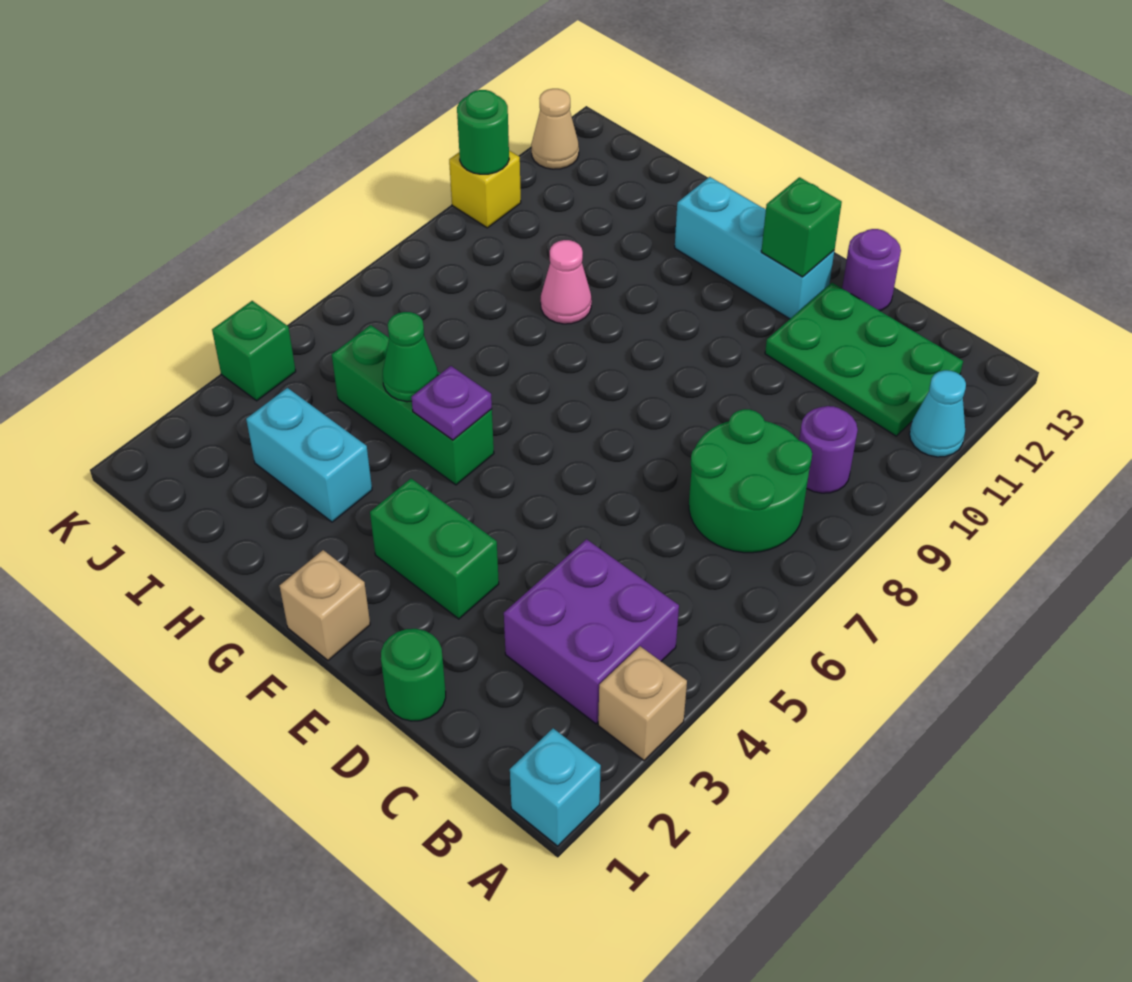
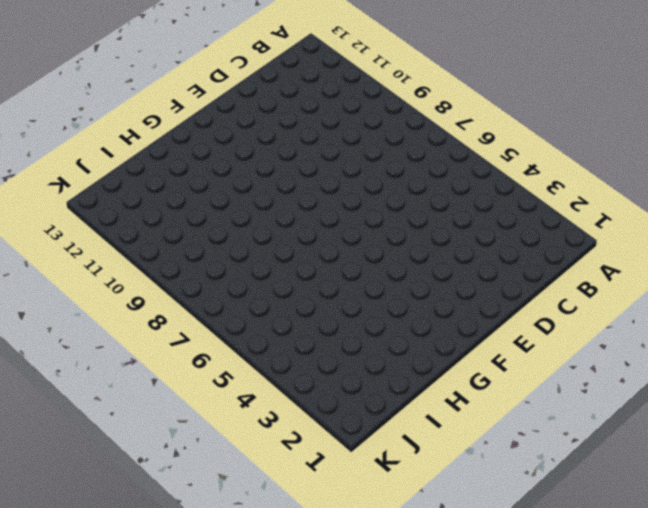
none -> cyan brick A1 level 1
none -> tan brick A3 level 1
none -> cyan cone A11 level 1

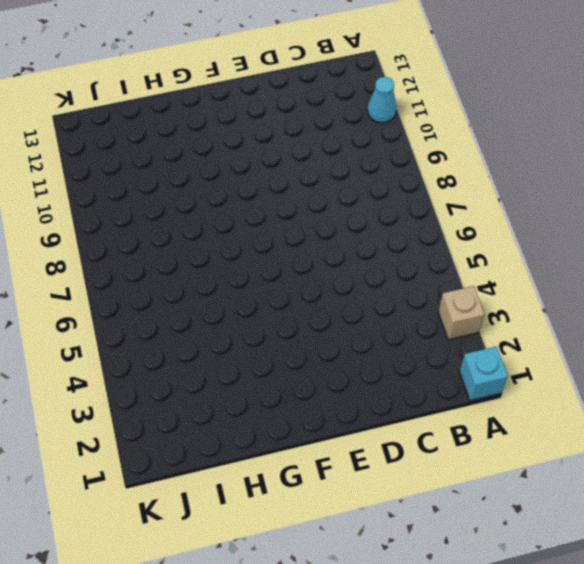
none -> purple brick B3:C4 level 1
none -> green round brick B7:C8 level 1
none -> purple round brick B9 level 1

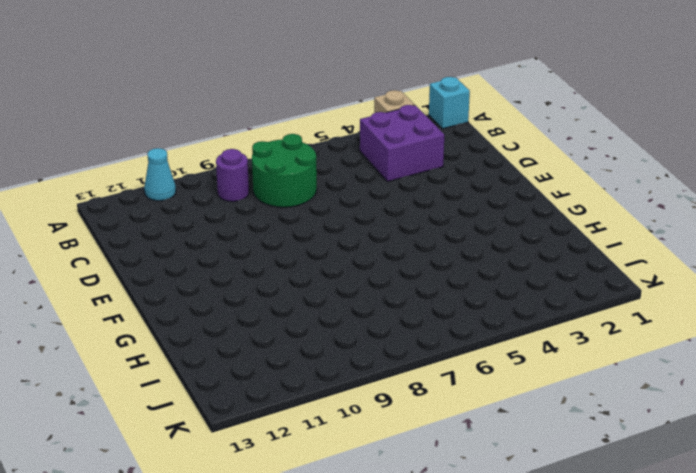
none -> green plate B11:D12 level 1
none -> green round brick D1 level 1
none -> purple round brick D13 level 1

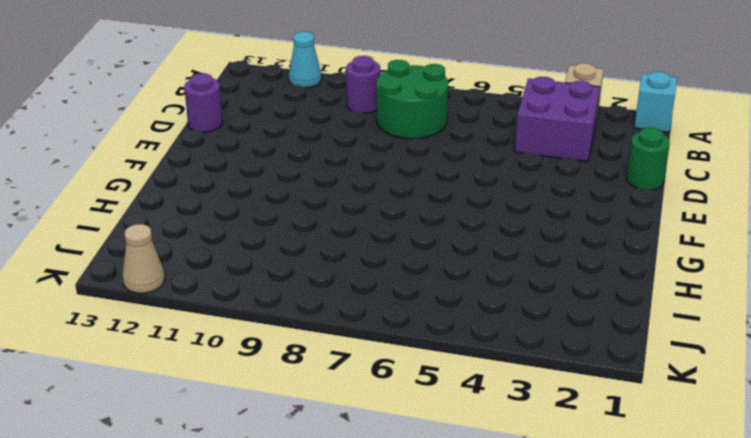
none -> green plate B11:D12 level 1
none -> green brick E3:F3 level 1
none -> cyan brick E12:G12 level 1

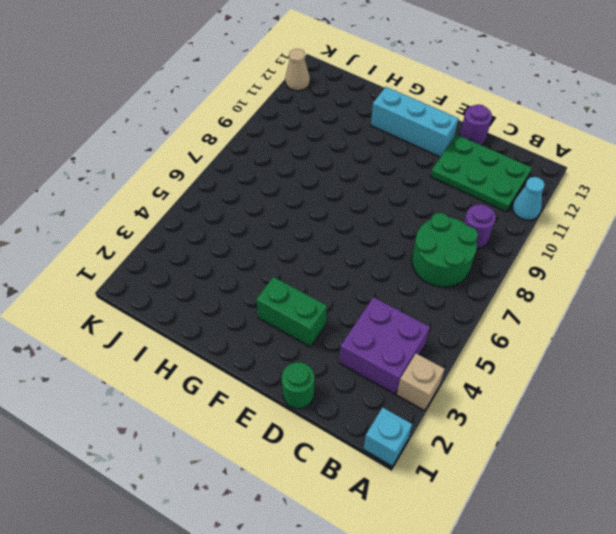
none -> tan brick F1 level 1
none -> green brick G5:I5 level 1
none -> cyan brick H3:I3 level 1

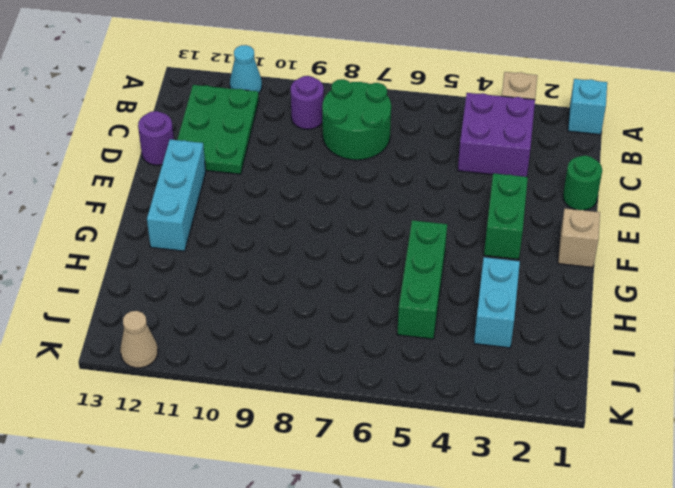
none -> pink cone H9 level 1
none -> green brick K4 level 1
none -> yellow brick K10 level 1

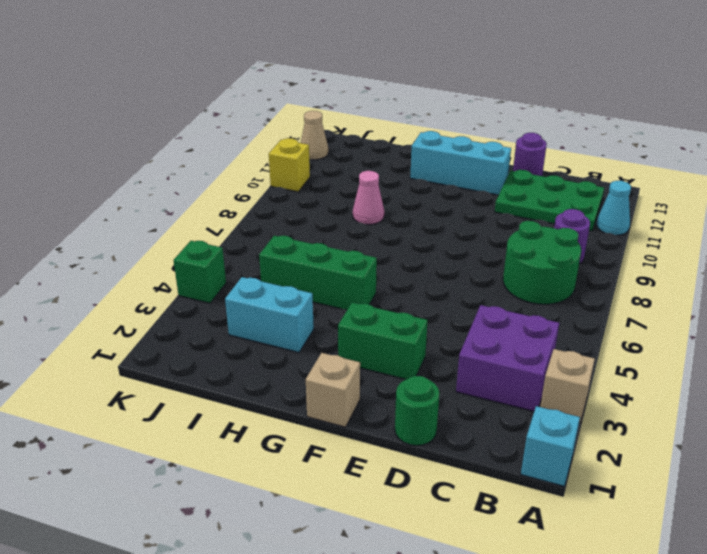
none -> green brick E12 level 2
none -> purple plate G5 level 2
none -> green cone H5 level 2

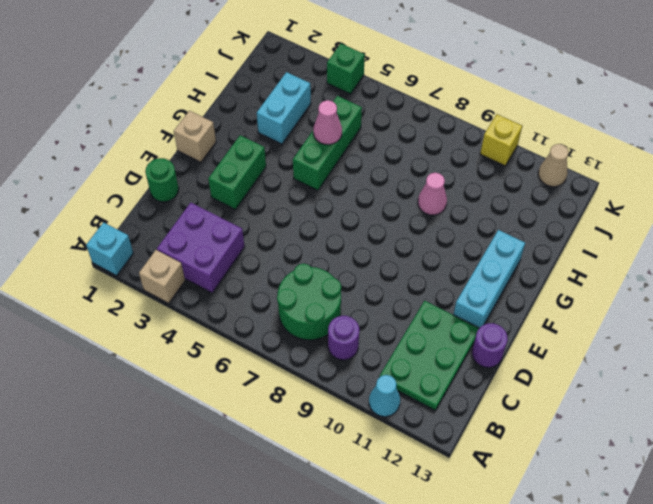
pink cone H5 level 2 -> green cone H5 level 2
none -> green brick E12 level 2
none -> purple plate G5 level 2
none -> green round brick K10 level 2

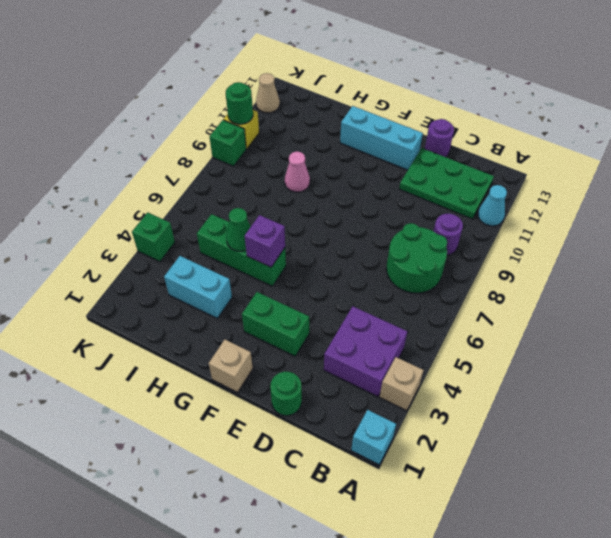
purple brick G5 level 2 -> purple plate G5 level 2
green brick K9 level 1 -> green brick E12 level 2

